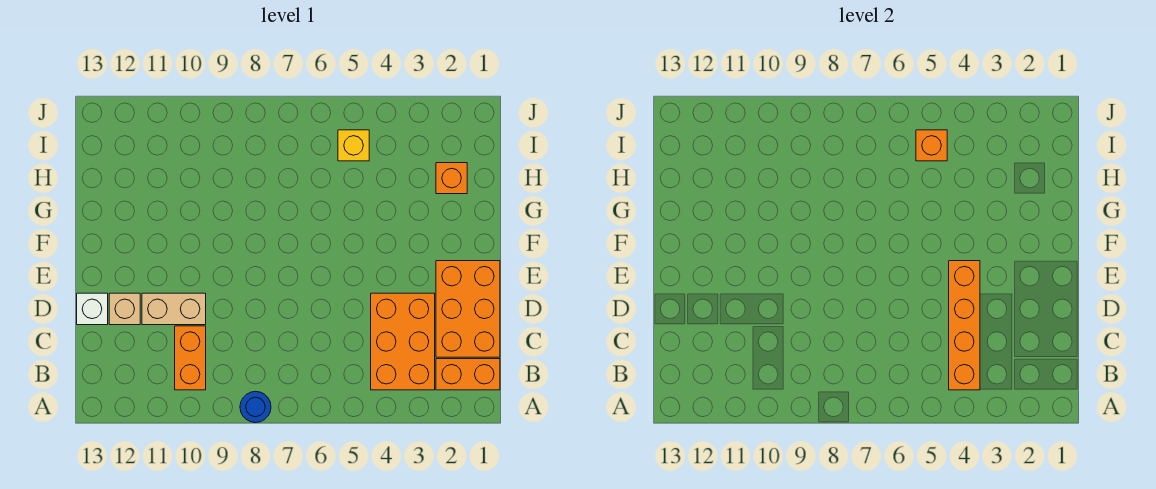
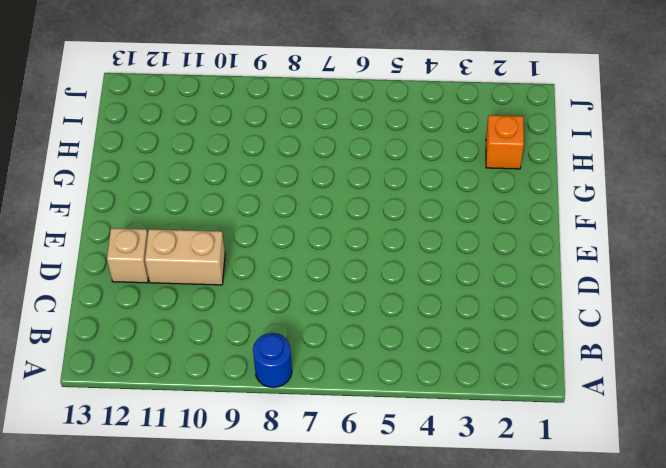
none -> orange brick B1:B2 level 1
none -> orange brick B3:D4 level 1
none -> orange brick B10:C10 level 1

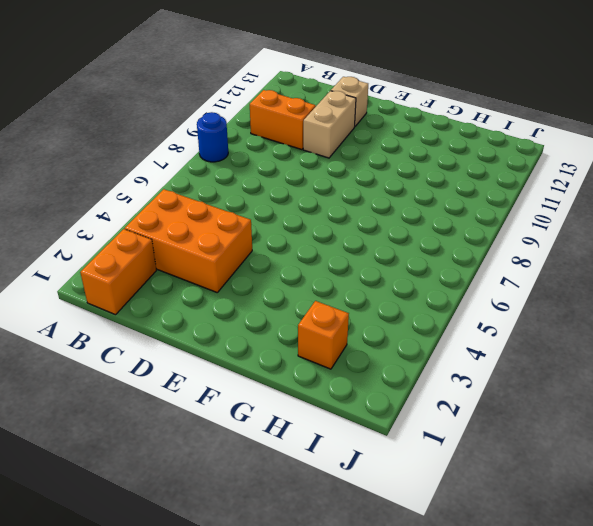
none -> orange brick C1:E2 level 1
none -> white brick D13 level 1
none -> yellow brick I5 level 1

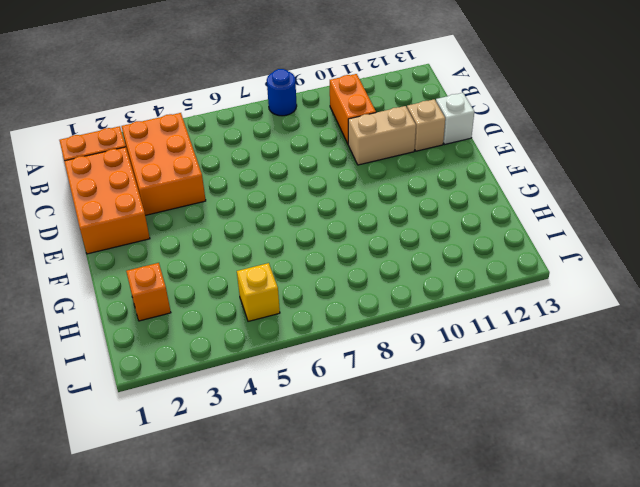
none -> orange brick B4:E4 level 2
none -> orange brick I5 level 2

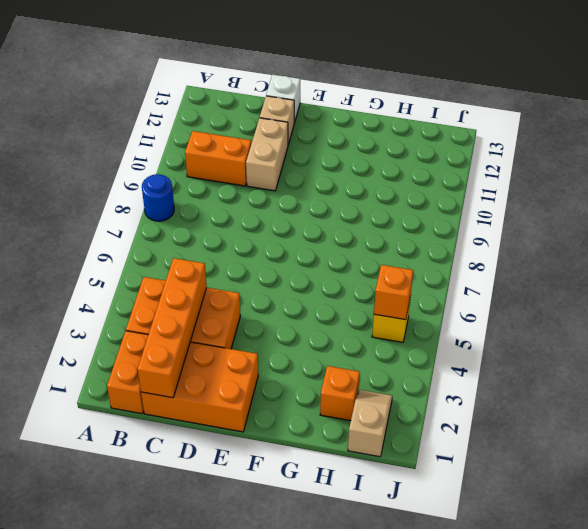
orange brick C1:C4 level 2 -> orange brick B4:E4 level 2
tan slope I1:I2 level 1 top 1 -> none

